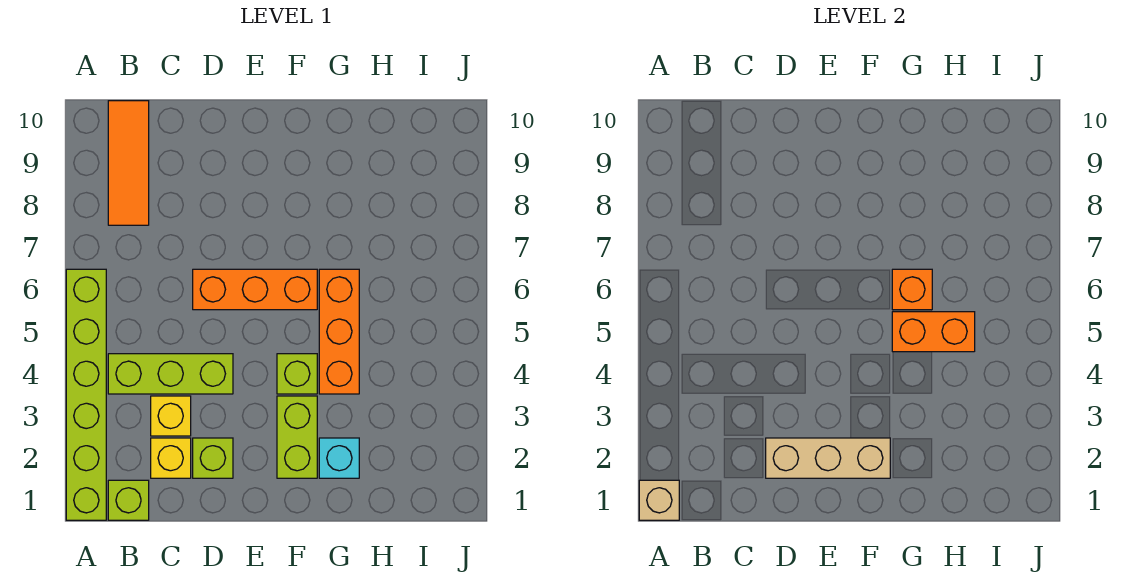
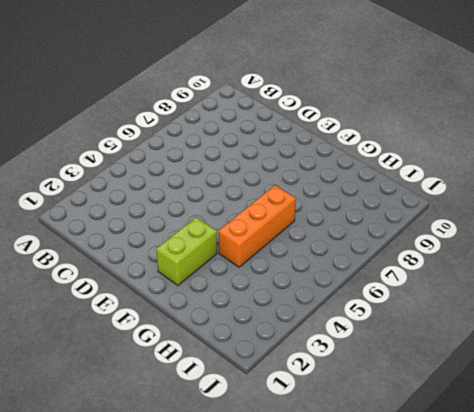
none -> lime brick A1:A6 level 1
none -> lime brick B1 level 1
none -> lime brick B4:D4 level 1

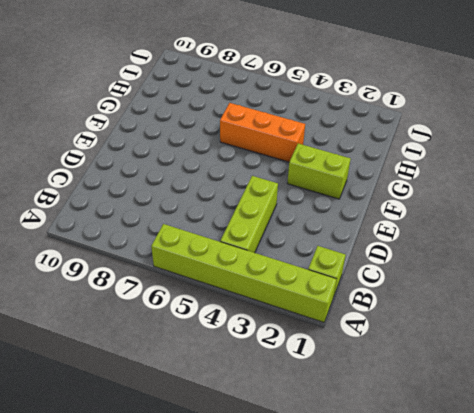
none -> orange tile B8:B10 level 1
none -> yellow brick C2 level 1
none -> yellow brick C3 level 1

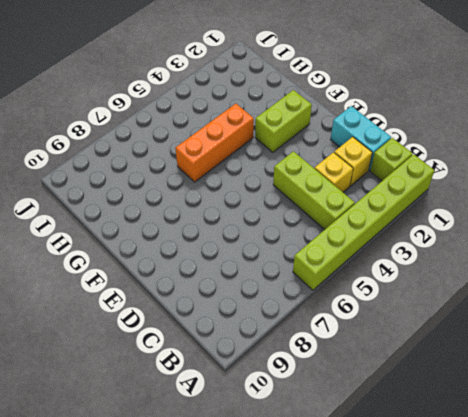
cyan brick C1:D1 level 1 -> none
none -> orange tile B8:B10 level 1
none -> lime brick D2 level 1
none -> orange brick D6:F6 level 1

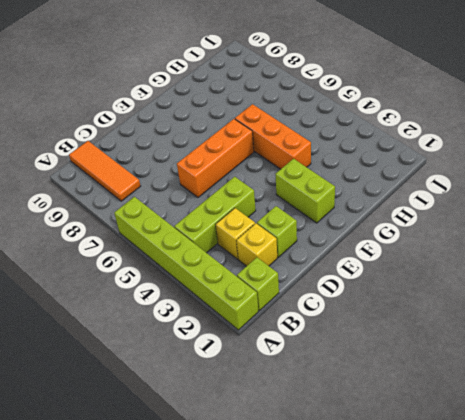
none -> lime brick F4 level 1
none -> cyan brick G2 level 1
none -> tan brick A1 level 2

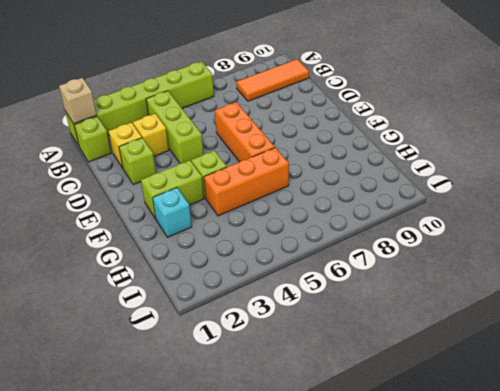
none -> tan brick D2:F2 level 2
none -> orange brick G5:H5 level 2
none -> orange brick G6 level 2

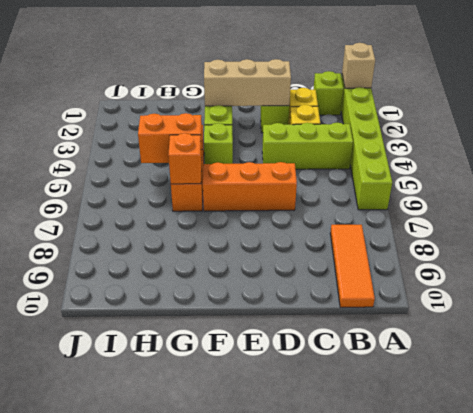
none -> cyan brick G2 level 1

